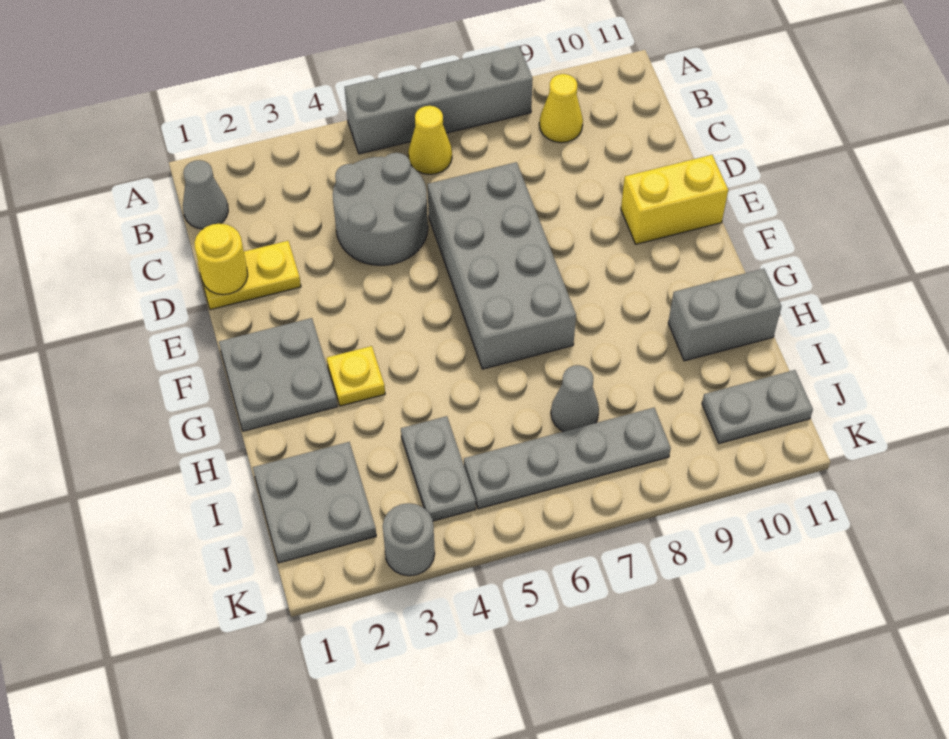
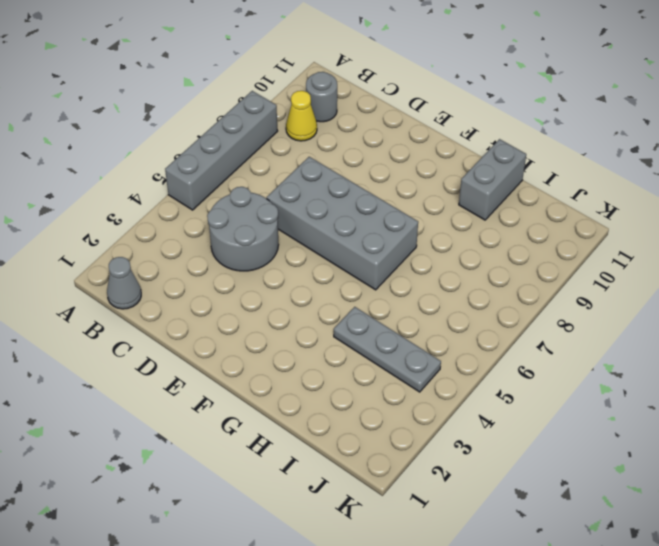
grey round brick B10 level 1 -> grey round brick K3 level 1
grey plate H4:J4 level 1 -> grey plate I4:J4 level 1
none -> yellow cone B6 level 1
none -> yellow plate D1:D2 level 1
none -> yellow brick E10:E11 level 1

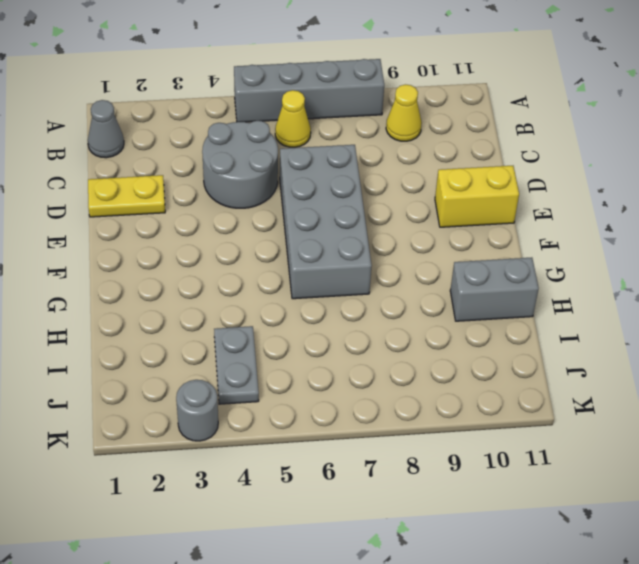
none -> grey plate F1:G2 level 1
none -> yellow plate G3 level 1
none -> grey plate I1:J2 level 1

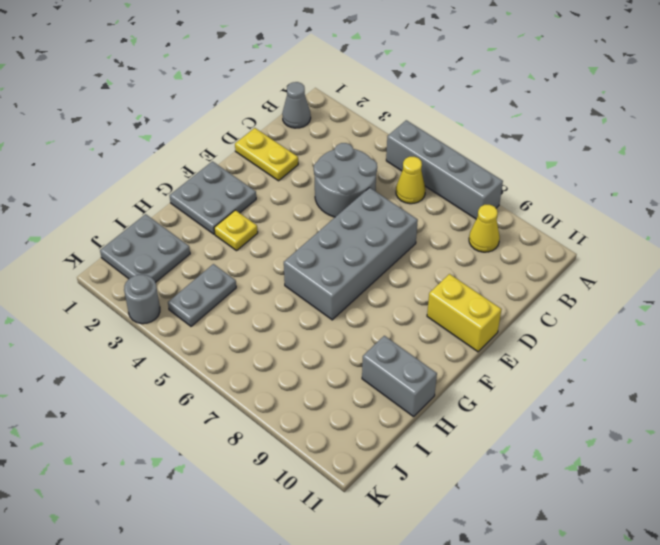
none -> grey cone I7 level 1
none -> grey plate J5:J8 level 1
none -> grey plate J10:J11 level 1

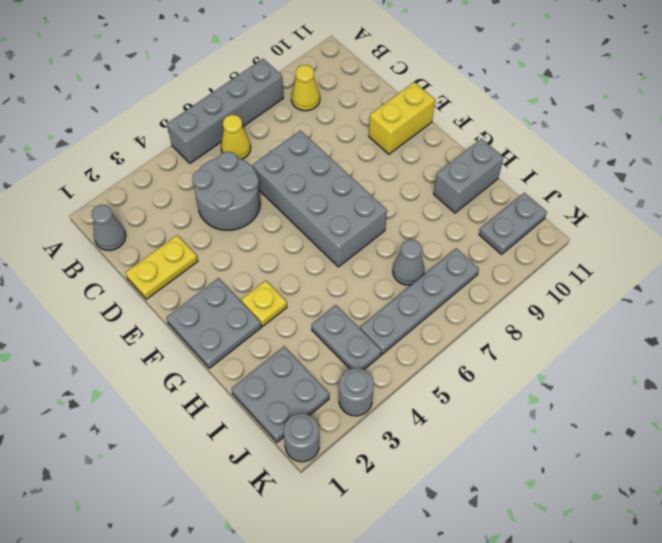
grey round brick K1 level 1 -> none
none -> yellow round brick D1 level 2

